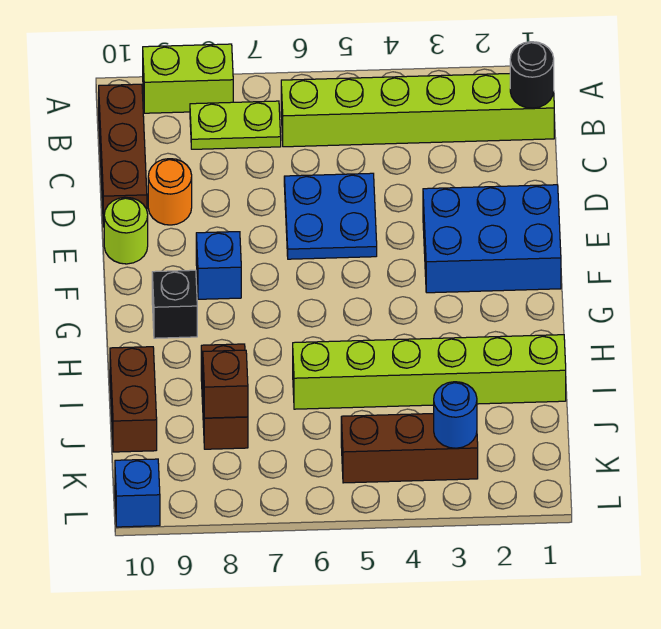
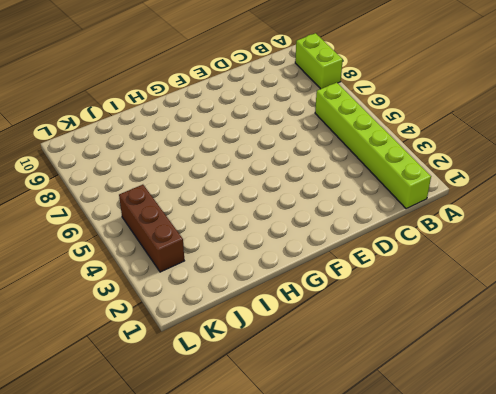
none -> lime plate B7:B8 level 1
none -> brown brick B10:D10 level 1
none -> blue plate D5:E6 level 1

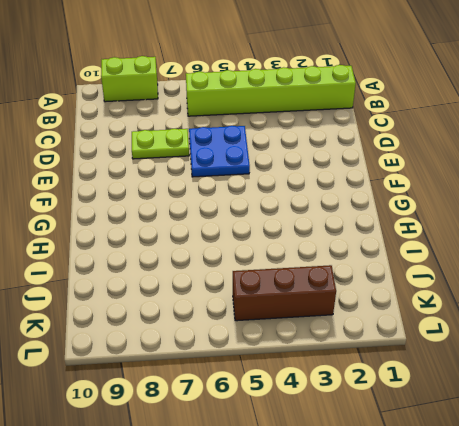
lime plate D7:D8 level 1 -> lime plate B7:B8 level 1
none -> brown brick B10:D10 level 1
none -> orange round brick D9 level 1
none -> blue brick E1:F3 level 1

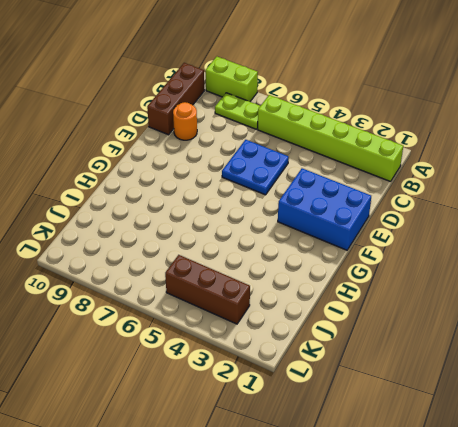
none -> lime round brick E10 level 1
none -> blue brick F8 level 1
none -> black brick G9 level 1

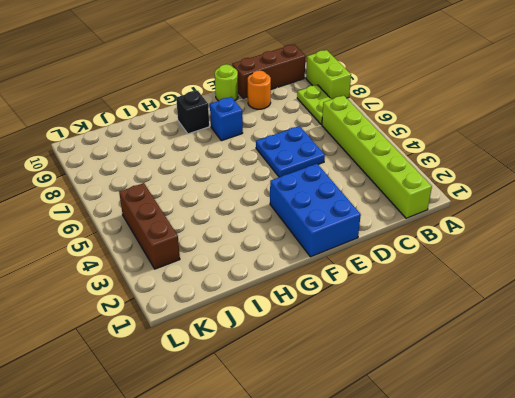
none -> lime brick I1:I6 level 1
none -> brown brick I8:J8 level 1
none -> brown brick I10:J10 level 1

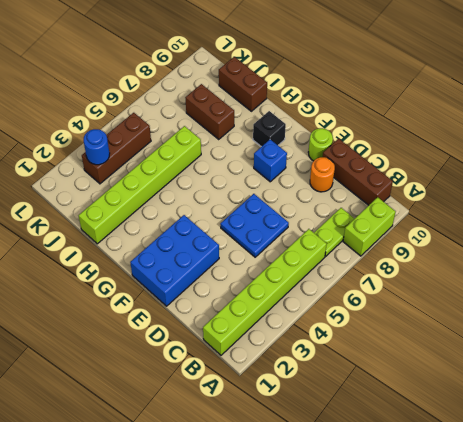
none -> blue brick L10 level 1
none -> black round brick B1 level 2
none -> brown brick J8 level 2

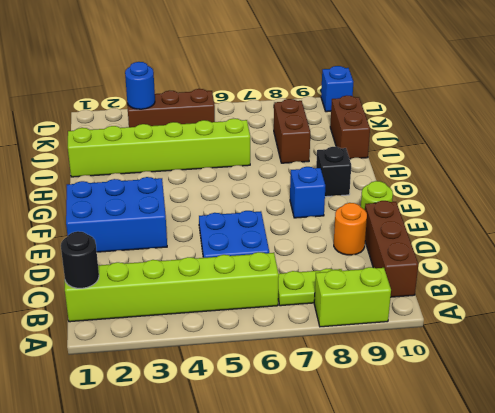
none -> brown brick J8 level 2

